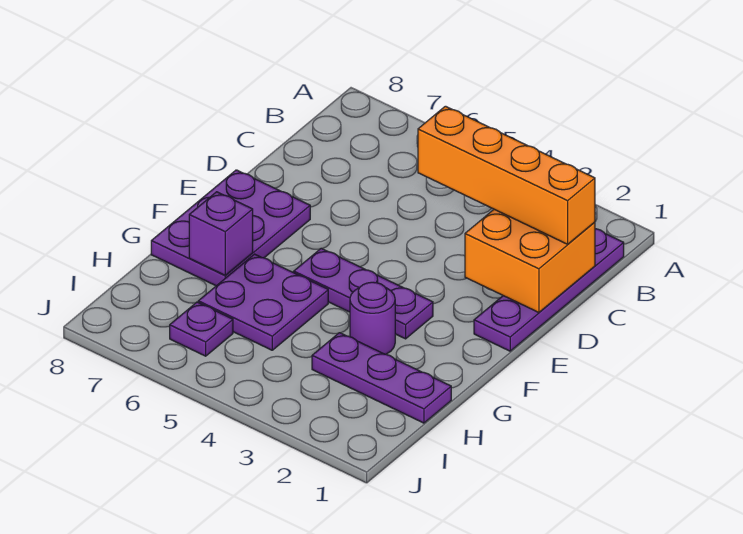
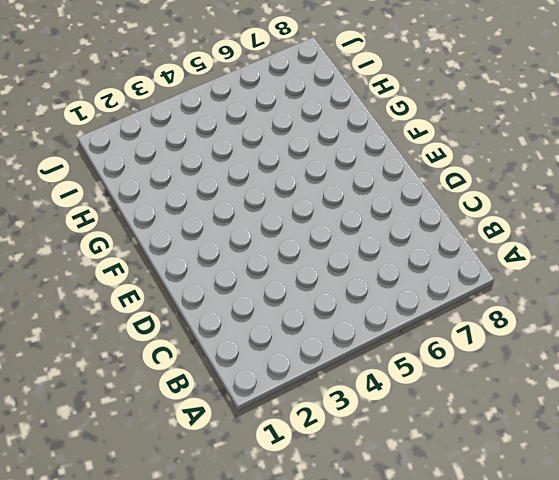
none -> purple plate B1:E1 level 1
none -> purple plate E7:G8 level 1

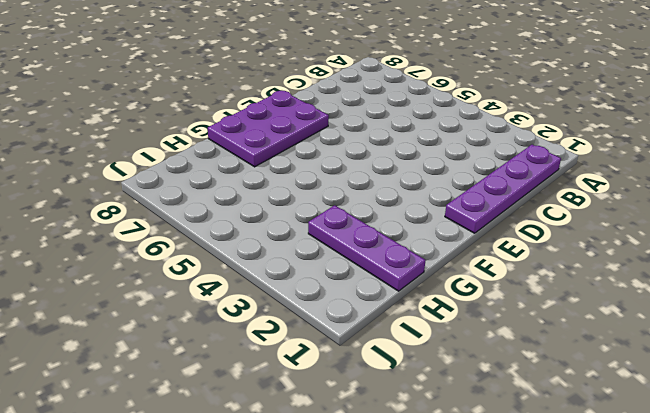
none -> purple plate F3:F5 level 1
none -> purple round brick G3 level 1

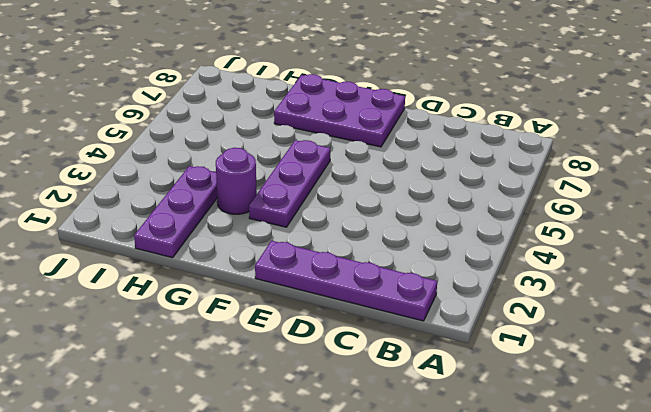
none -> purple plate G5:H6 level 1
none -> purple plate I6 level 1

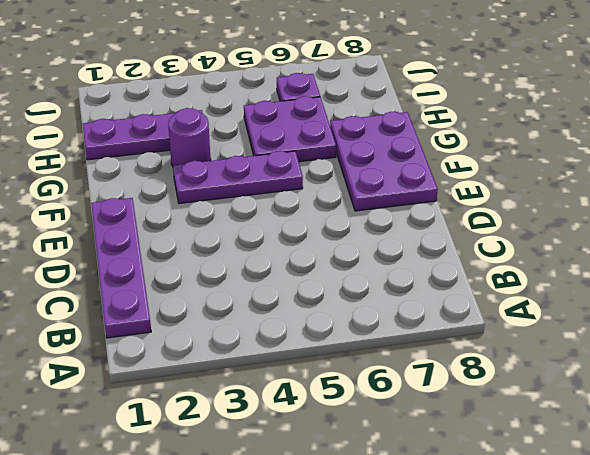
none -> orange brick C1:D2 level 2
none -> purple brick G7 level 2

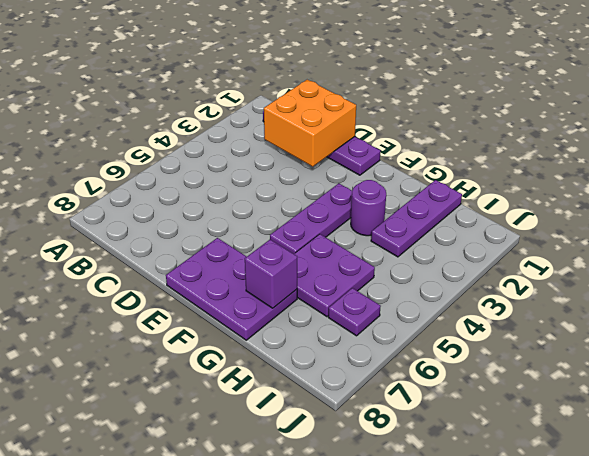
none -> orange brick C1:C4 level 3

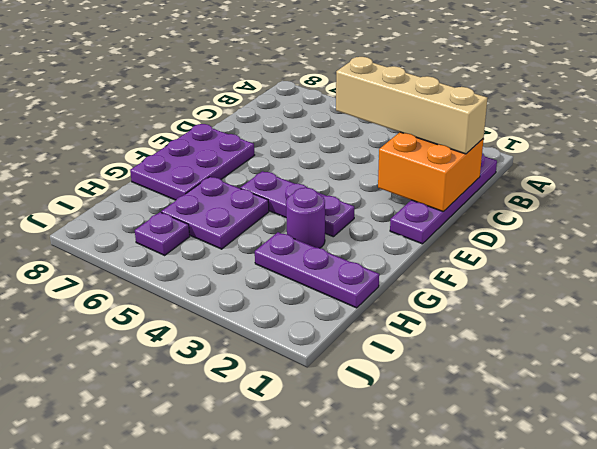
tan brick C1:C4 level 3 -> orange brick C1:C4 level 3
none -> purple brick G7 level 2

